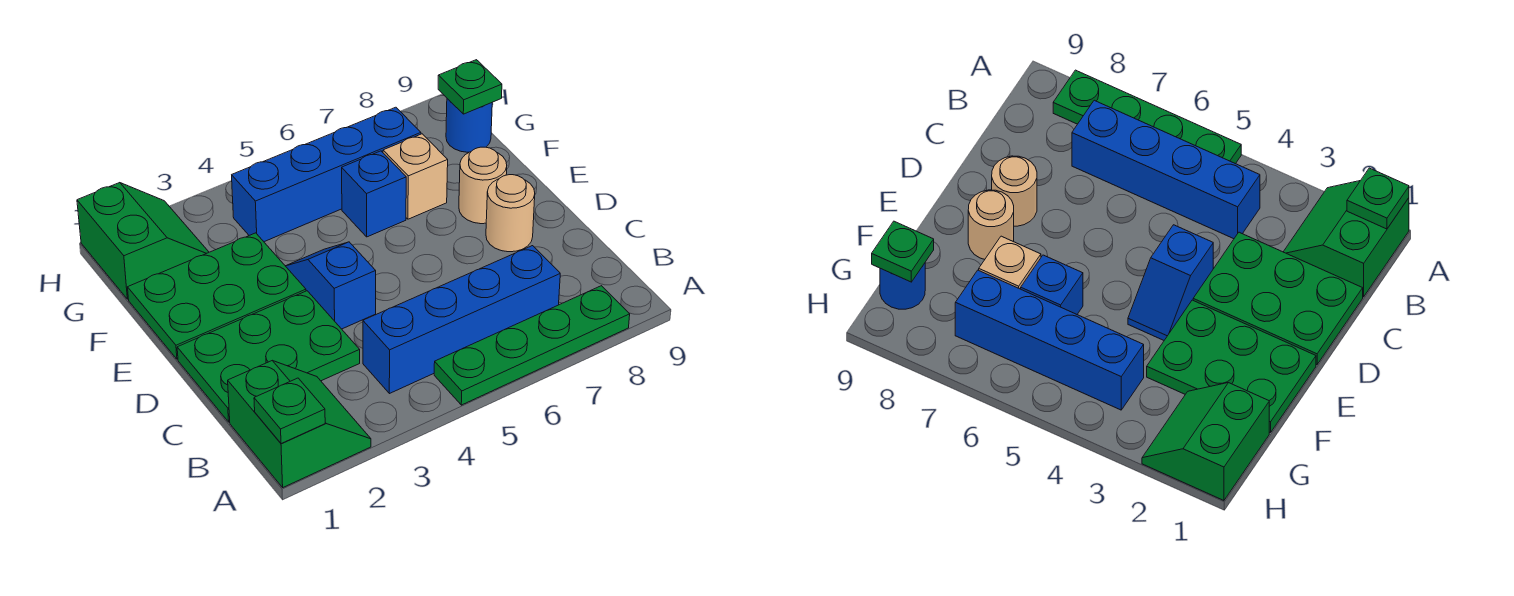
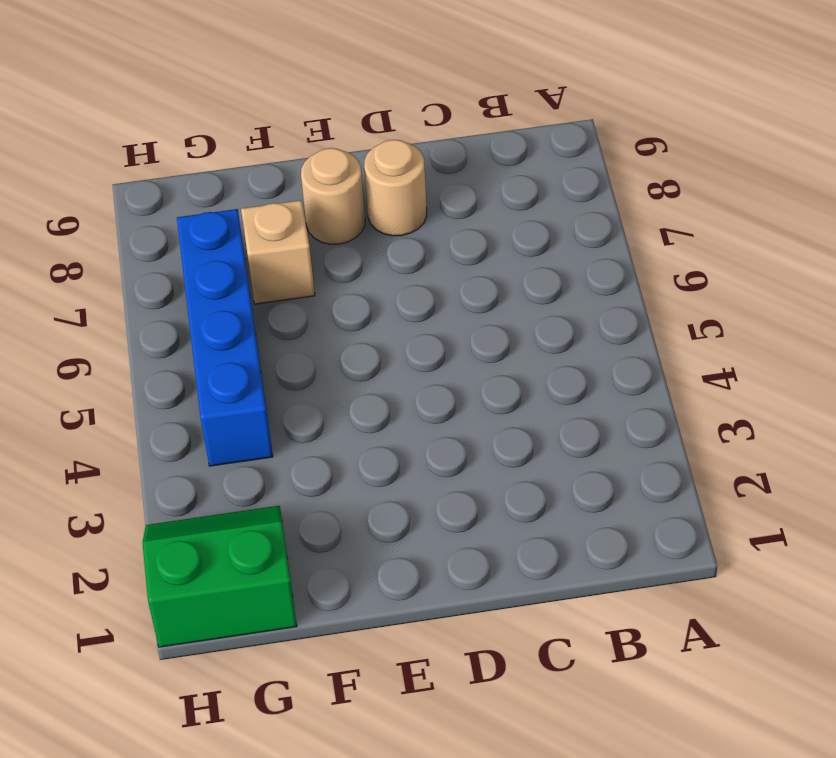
none -> green slope A1:B2 level 1 top 1
none -> green plate A5:A8 level 1
none -> blue brick B4:B7 level 1

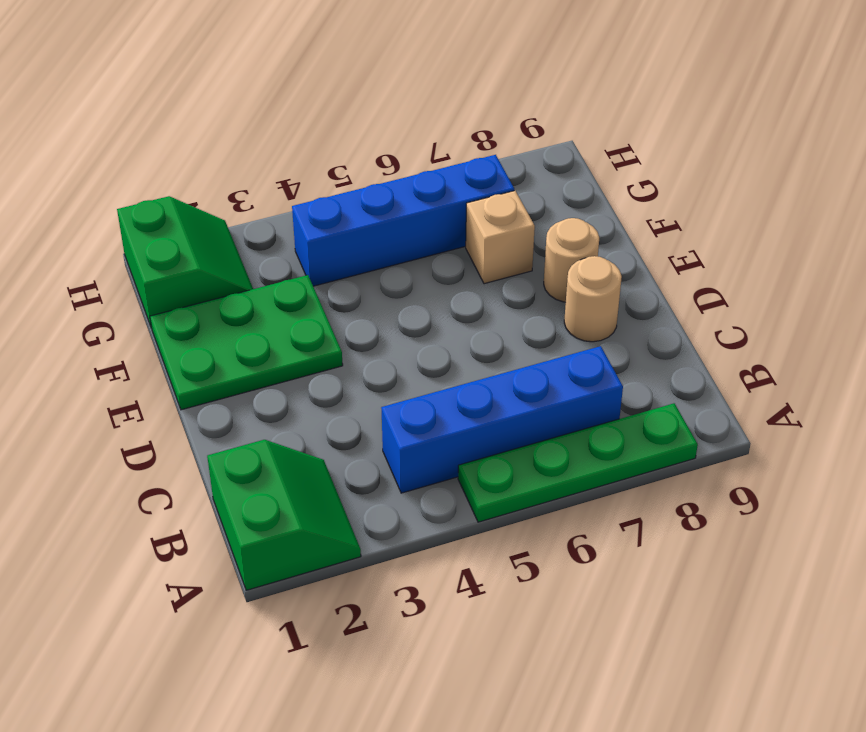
none -> green plate C1:D3 level 1
none -> blue slope D4:E4 level 1 top D
none -> blue brick F6 level 1

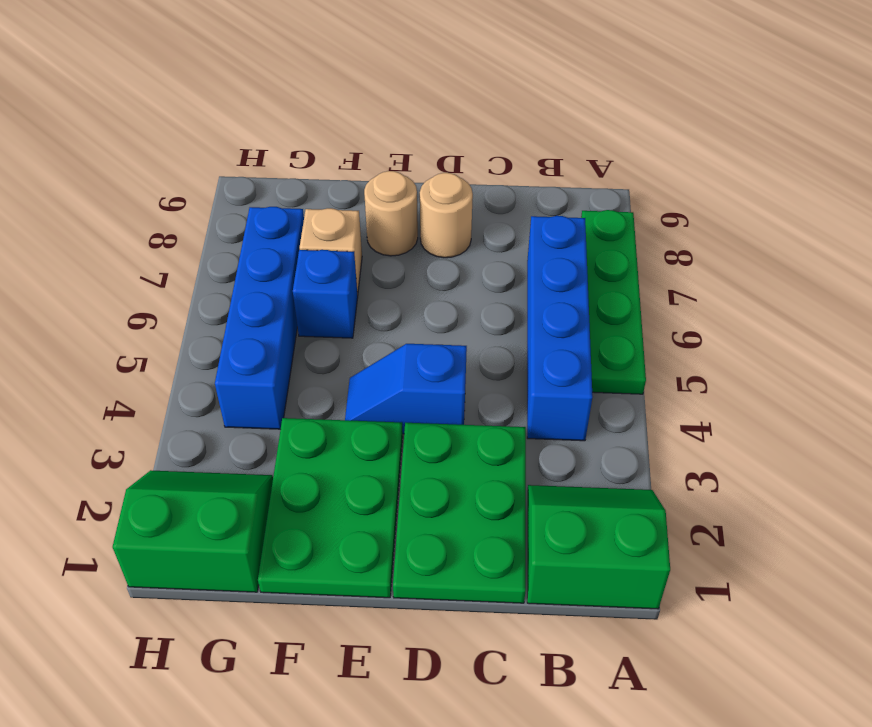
none -> blue round brick G9 level 1
none -> green plate A1 level 2
none -> green plate G9 level 2

